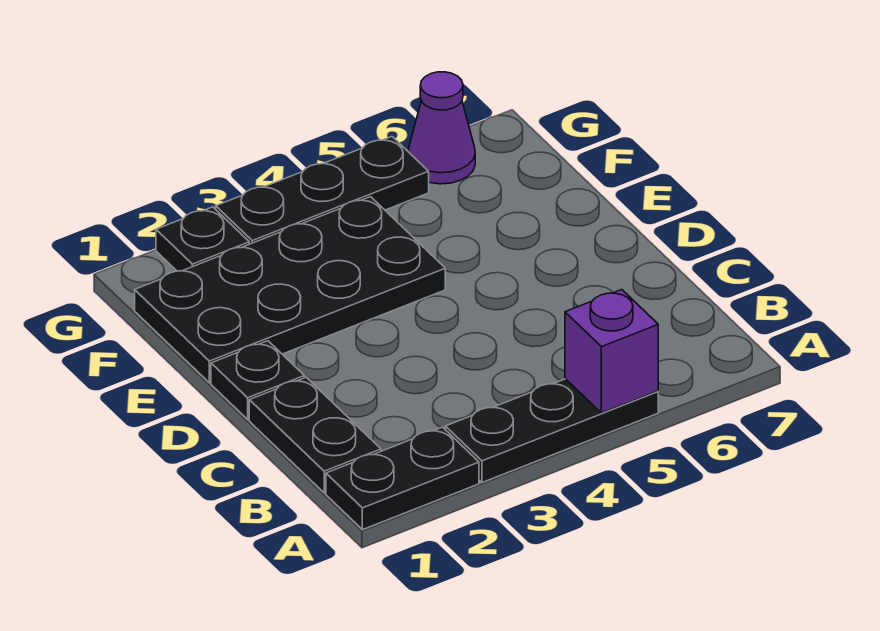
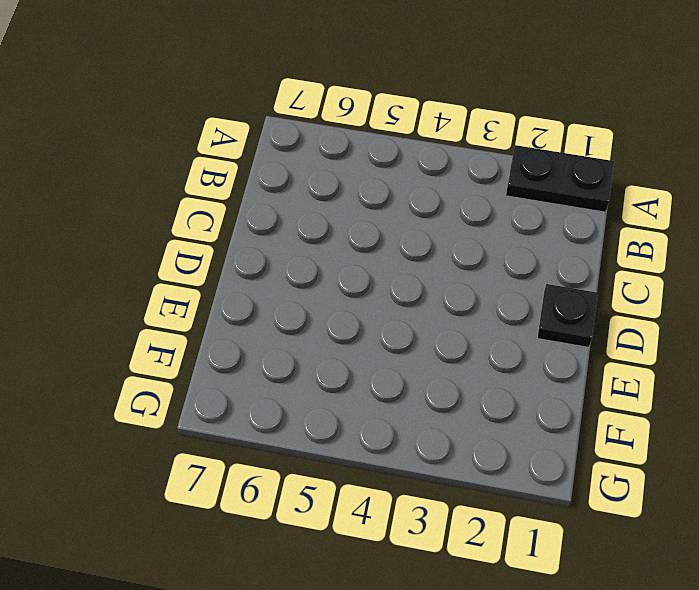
none -> black plate A3:A5 level 1
none -> black plate B1:C1 level 1

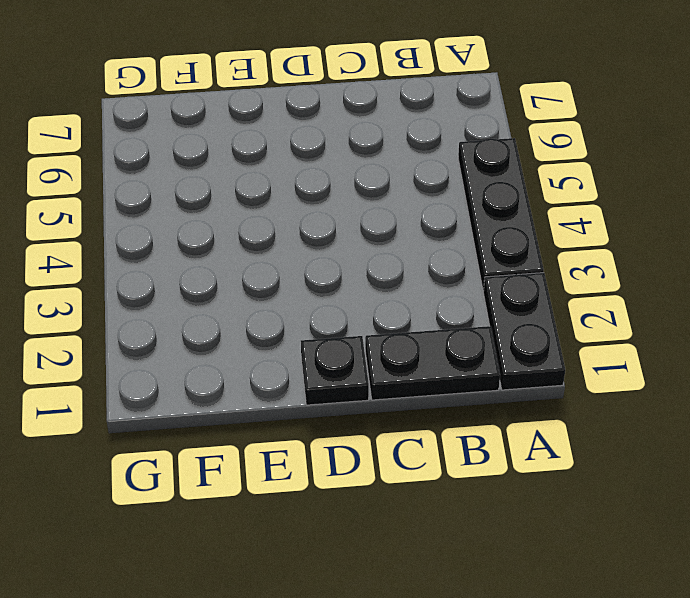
none -> black plate E1:F4 level 1
none -> black plate G2 level 1

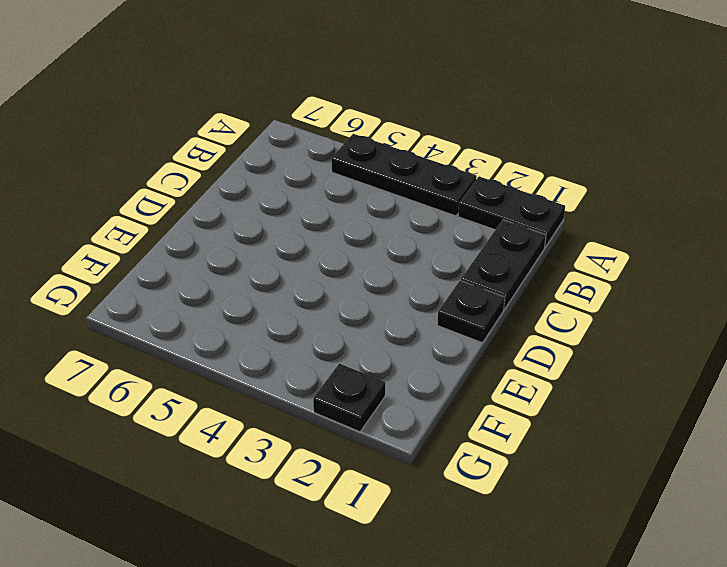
none -> black plate E1:F4 level 1
none -> black plate G3:G5 level 1

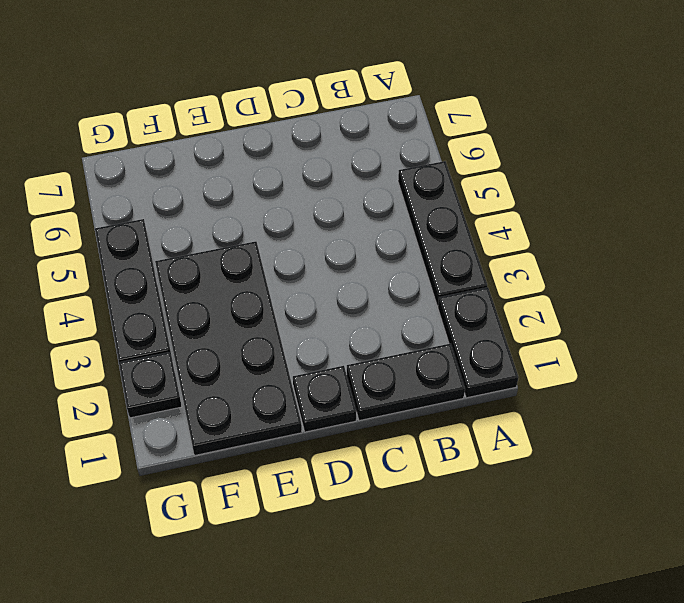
none -> purple cone G6 level 1
none -> purple brick A5 level 2

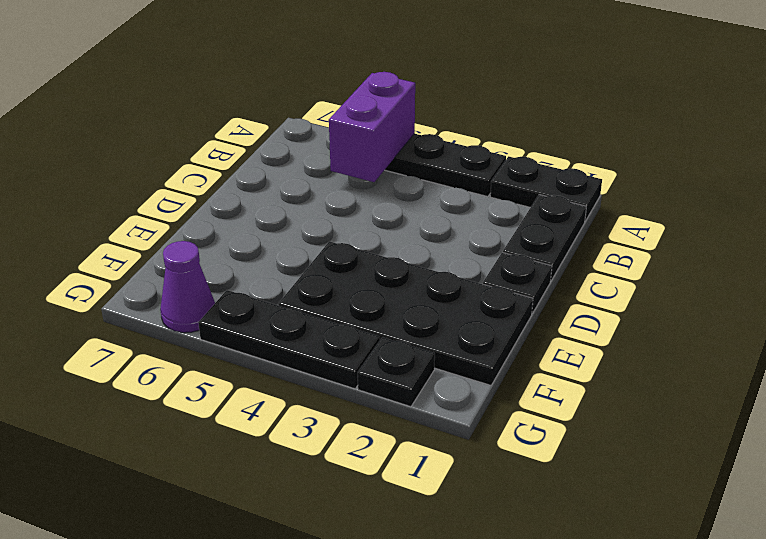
purple brick A5:B5 level 2 -> purple brick A5 level 2

